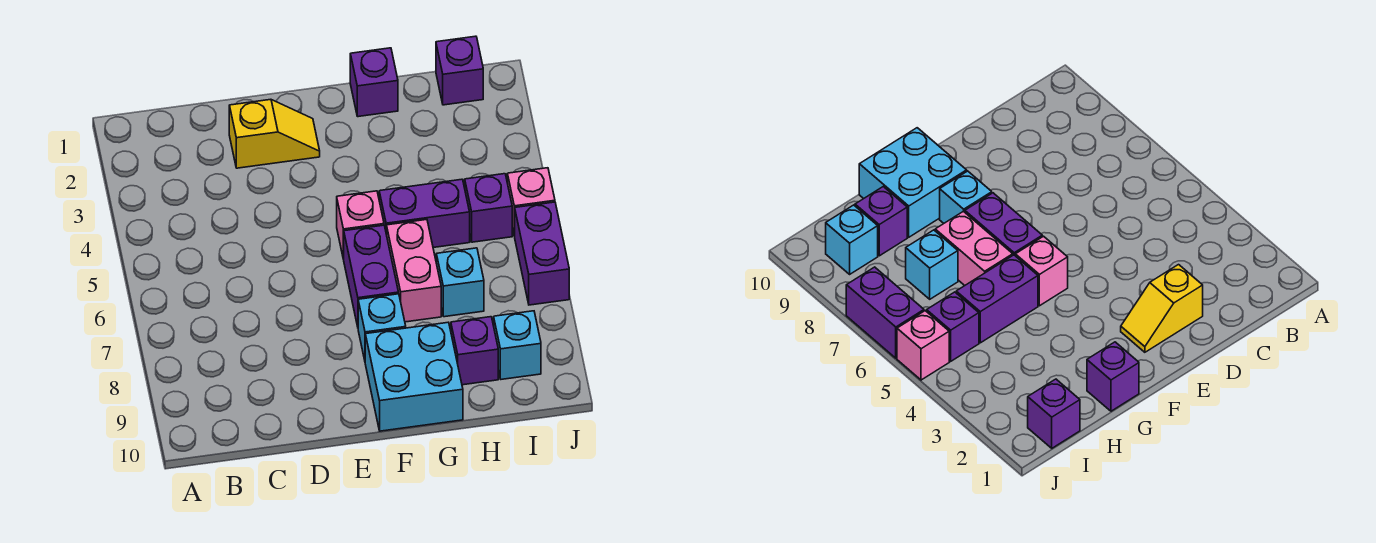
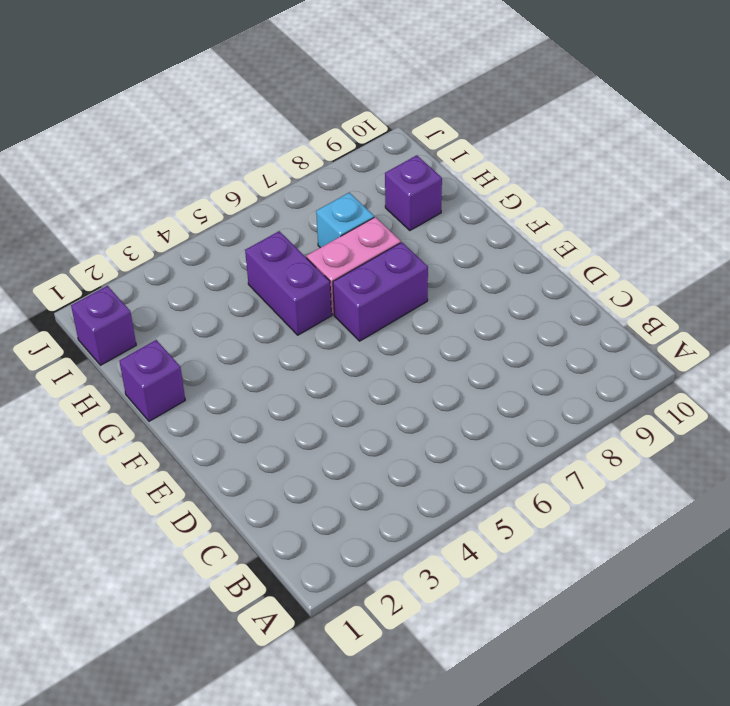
none -> yellow slope D2:E2 level 1 top D
none -> pink brick F5 level 1
none -> cyan brick F8 level 1

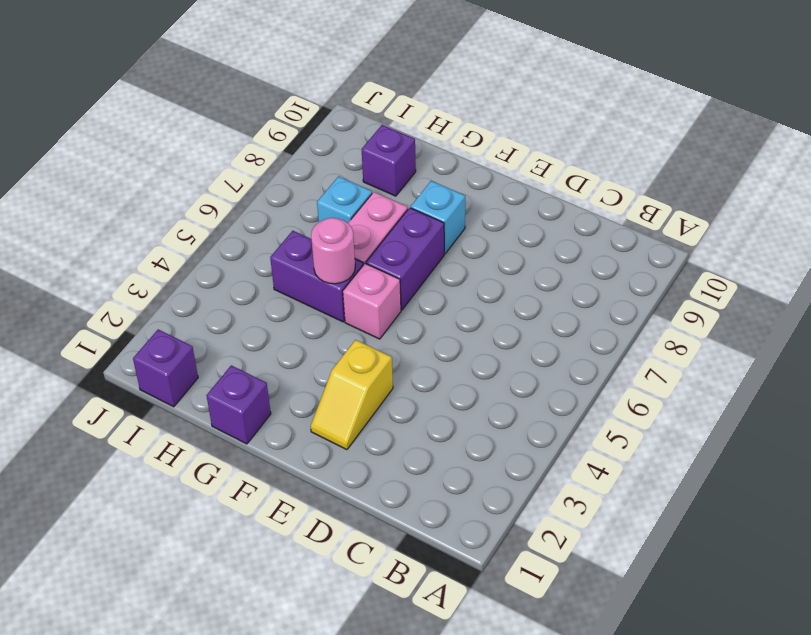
yellow slope E2:E3 level 1 top 3 -> yellow slope D2:E2 level 1 top D
pink round brick G5 level 2 -> none
none -> cyan brick F9:G10 level 1
none -> purple brick I5 level 1
none -> cyan brick I9 level 1

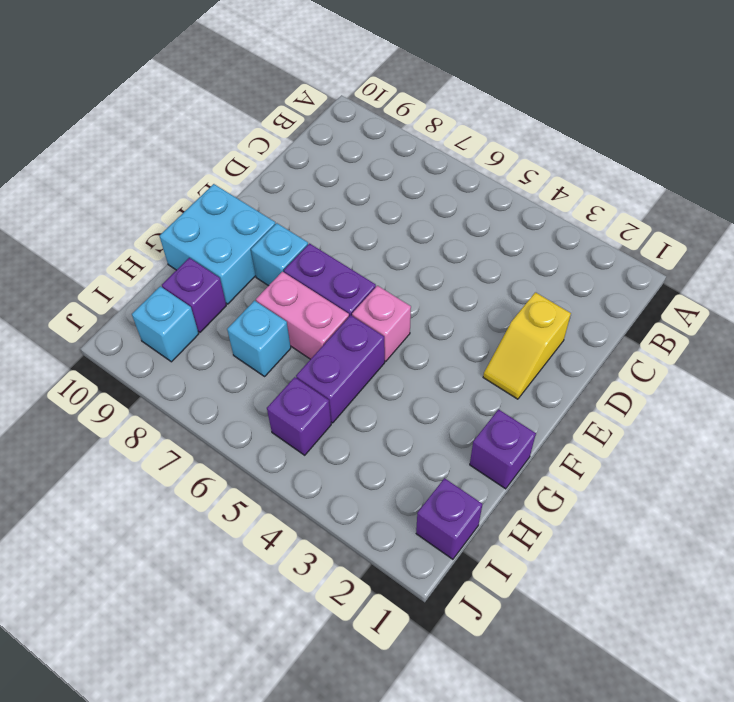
none -> pink brick J5 level 1
none -> purple brick J6:J7 level 1

